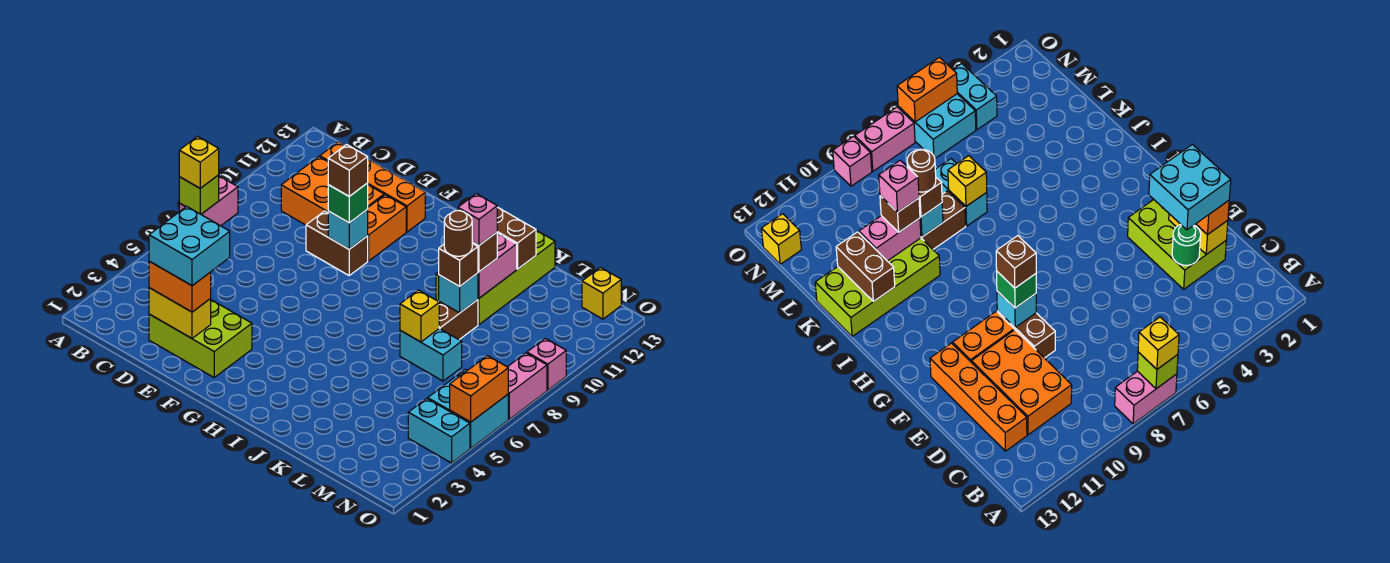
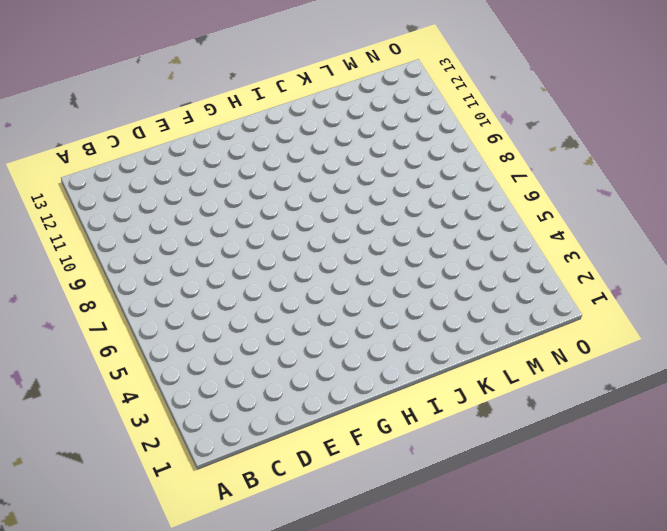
none -> pink brick A7:A8 level 1
none -> orange brick C10:E11 level 1
none -> orange brick C12:F12 level 1
none -> lime brick D2:F3 level 1

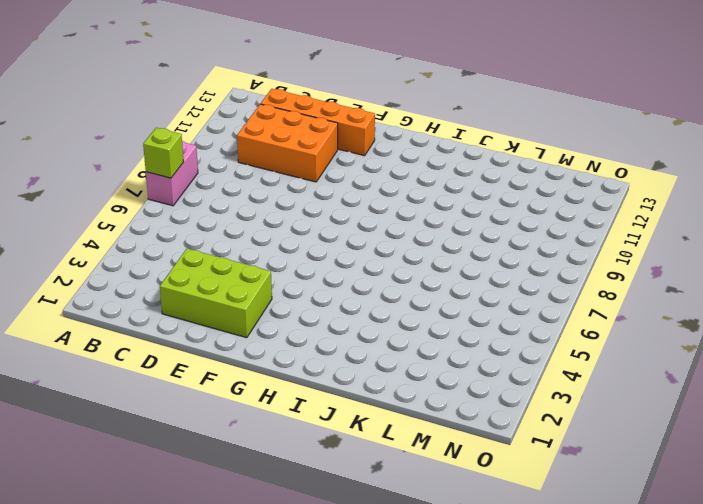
none -> brown brick E9:F9 level 1
none -> orange brick F10:F11 level 1
none -> lime brick J10:K13 level 1
none -> cyan brick K7:L7 level 1

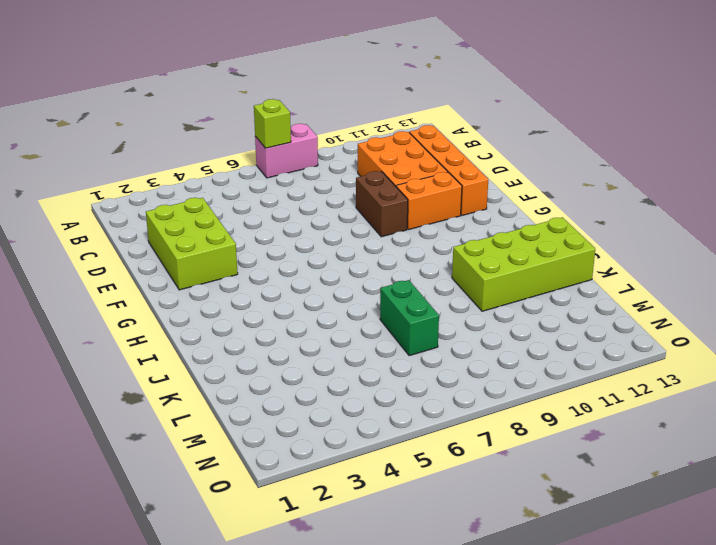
green brick K7:L7 level 1 -> cyan brick K7:L7 level 1
none -> brown brick K8:K9 level 1
none -> cyan brick N4:O4 level 1
none -> cyan brick N5:O6 level 1
none -> yellow brick N13 level 1

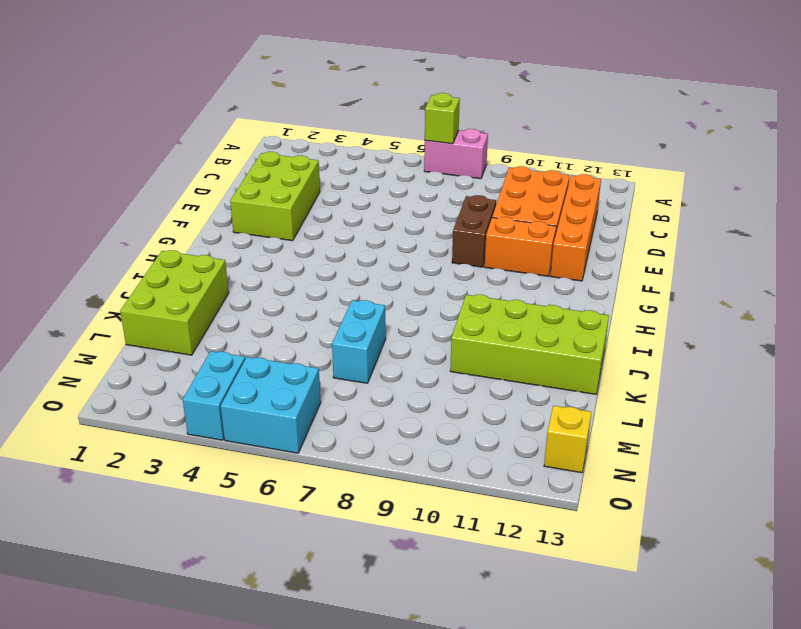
lime brick J1:L2 level 1 -> none
none -> brown brick K8:K9 level 1
none -> pink brick O7:O8 level 1
none -> pink brick O9 level 1
none -> yellow brick D2:E2 level 2

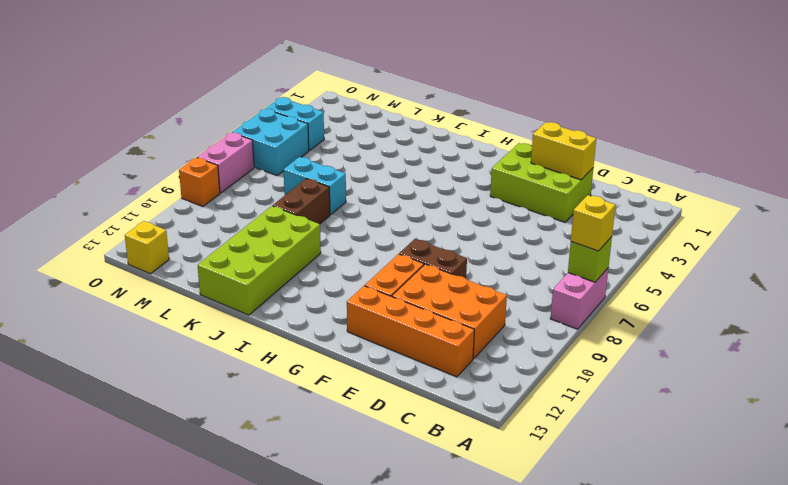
orange brick O9 level 1 -> pink brick O9 level 1
none -> green round brick D3 level 2
none -> cyan brick F9 level 2
none -> brown brick J12:K12 level 2
none -> yellow brick K7 level 2

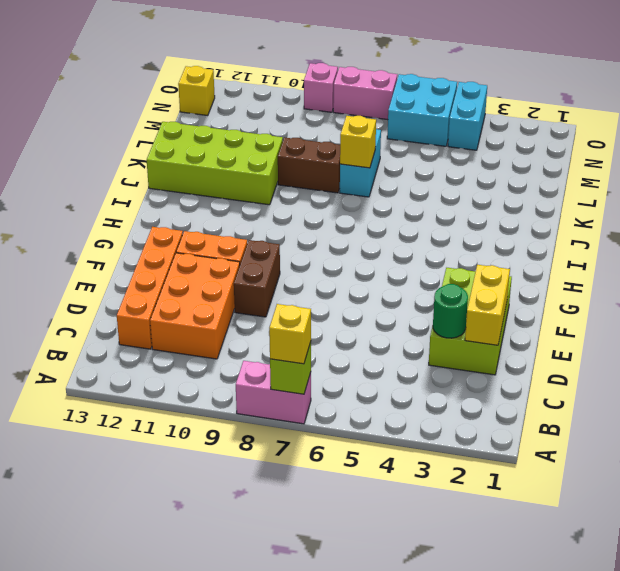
none -> cyan brick F9 level 2
none -> brown brick J12:K12 level 2
none -> cyan brick K9 level 2
none -> pink brick K10:K11 level 2

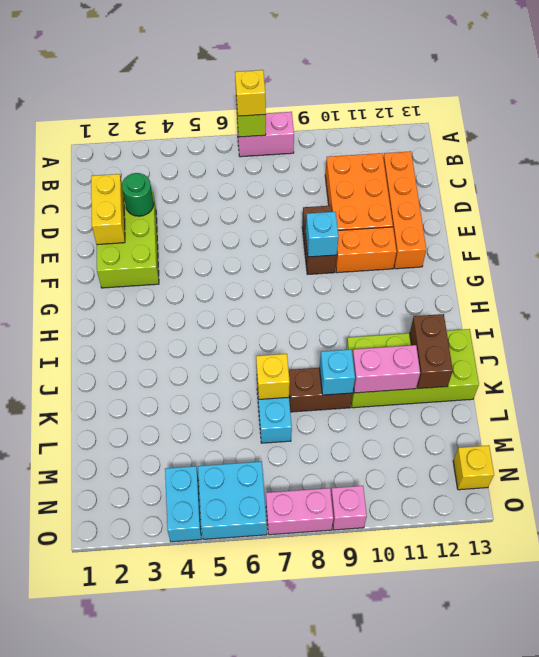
none -> orange brick O5:O6 level 2
none -> orange brick D2:E2 level 3
none -> green brick F9 level 3
none -> brown brick K9 level 3

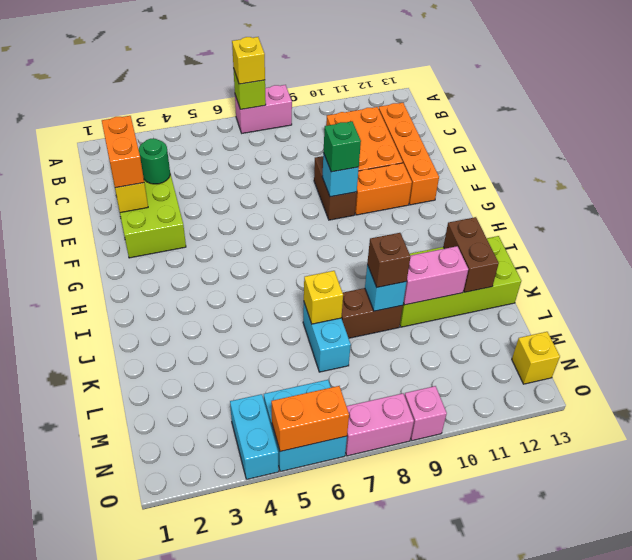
none -> brown brick K10 level 3
none -> cyan brick D2:E3 level 4
none -> brown brick F9 level 4
none -> brown round brick K9 level 4

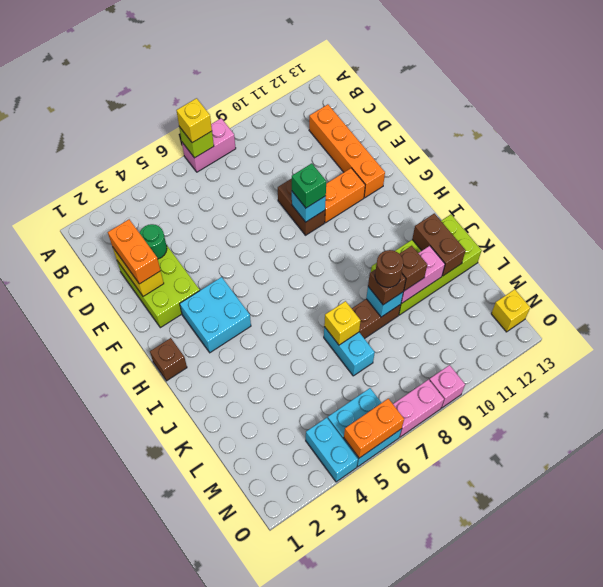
cyan brick G3:H4 level 1 -> cyan brick D2:E3 level 4
brown brick H1 level 1 -> brown brick F9 level 4
none -> orange brick C10:E11 level 1
none -> pink brick K10 level 4

